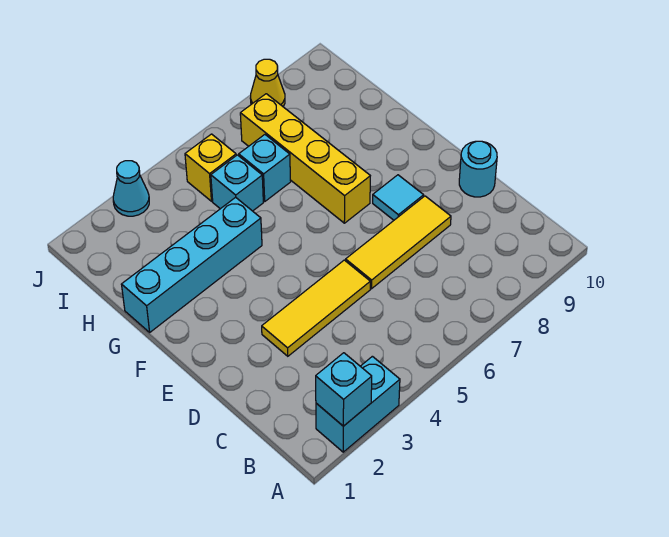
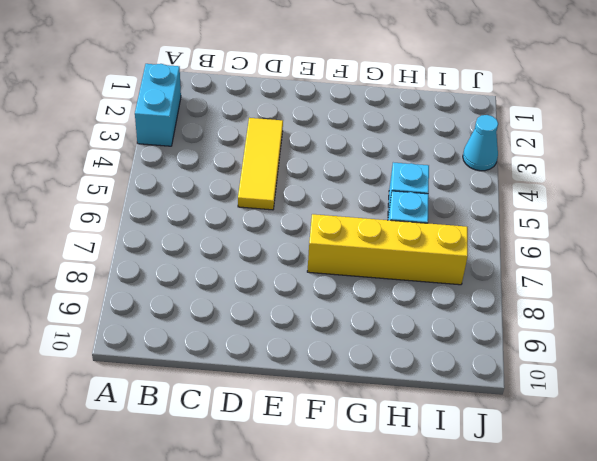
none -> yellow tile D6:D8 level 1
none -> cyan round brick D10 level 1
none -> cyan tile E8 level 1

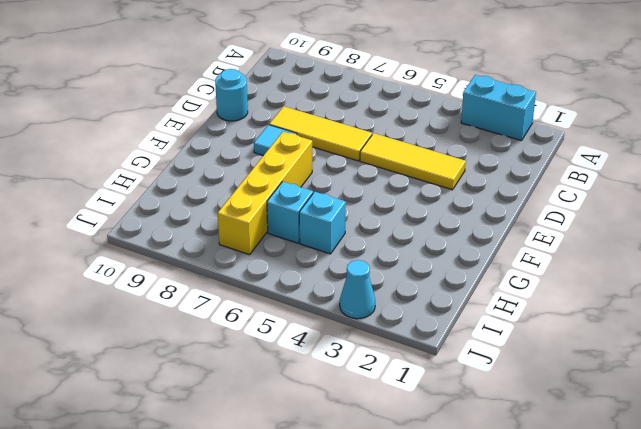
none -> cyan brick G1:G4 level 1
none -> yellow brick I5 level 1
none -> yellow cone J8 level 1

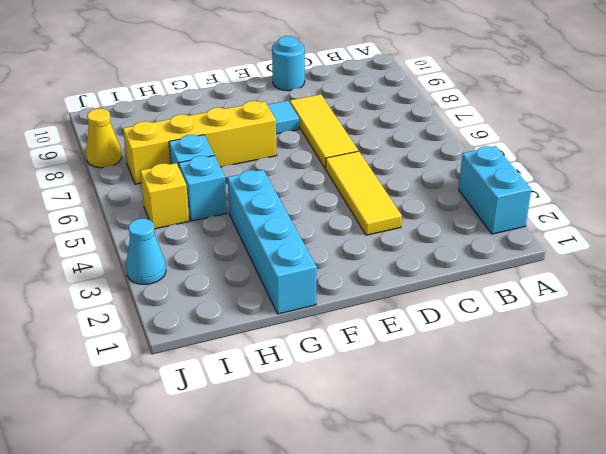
none -> cyan brick A2 level 2

